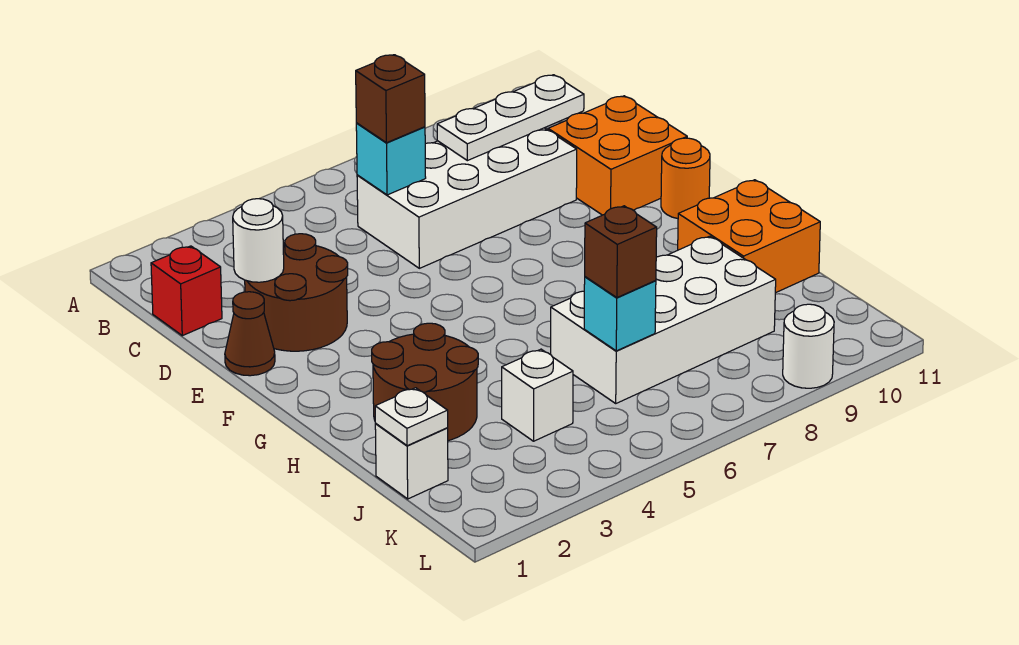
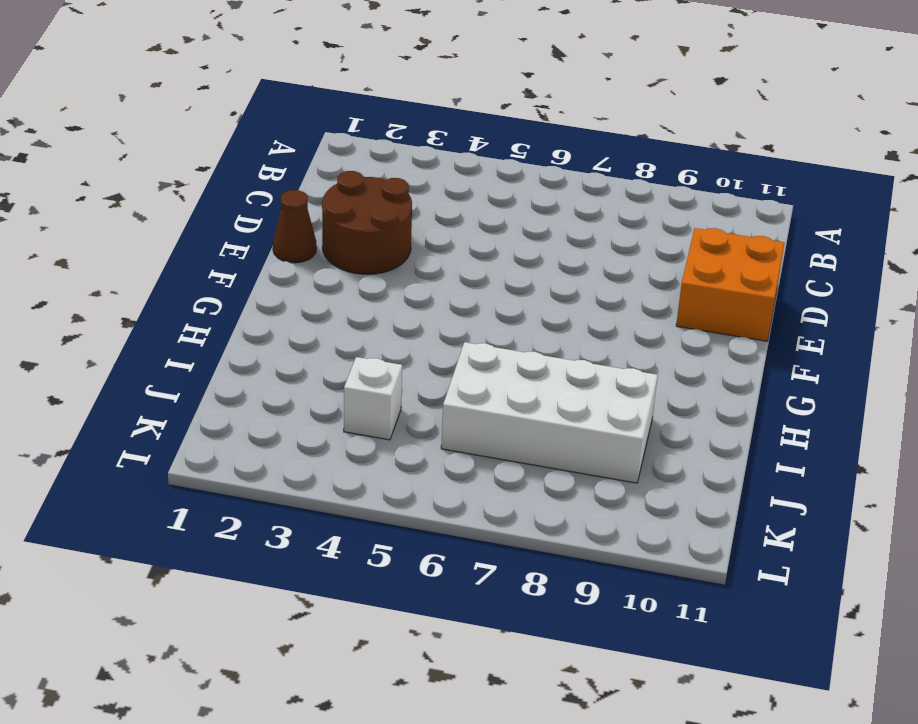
none -> red brick C1 level 1
none -> white brick C6:D9 level 1
none -> orange round brick F11 level 1

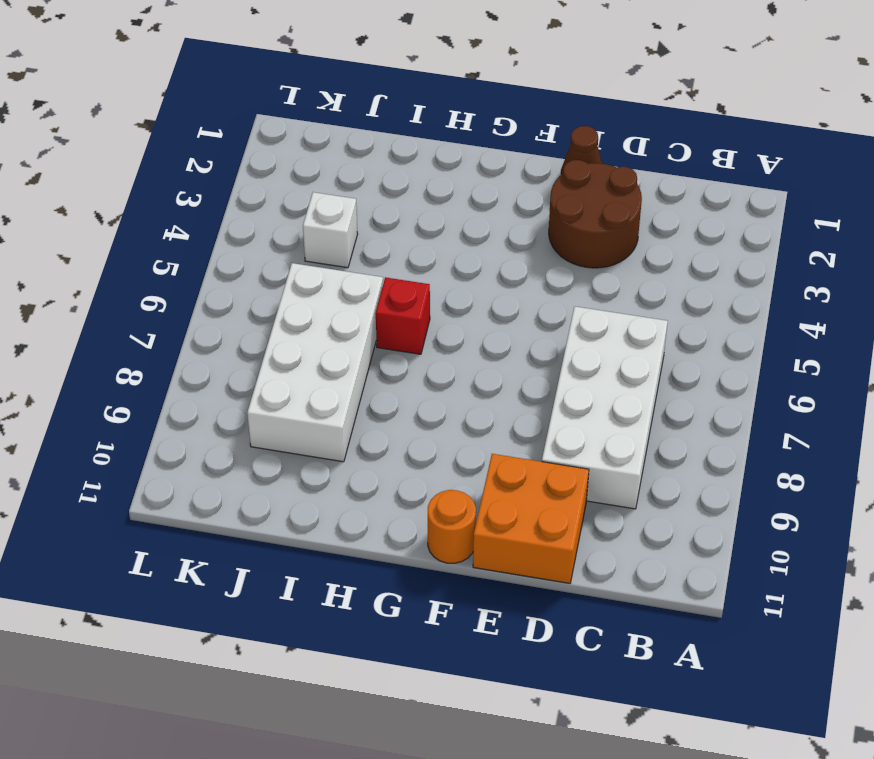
red brick H6 level 1 -> red brick C1 level 1
none -> brown round brick H2:I3 level 1
none -> orange brick H10:I11 level 1
none -> white brick J1 level 1

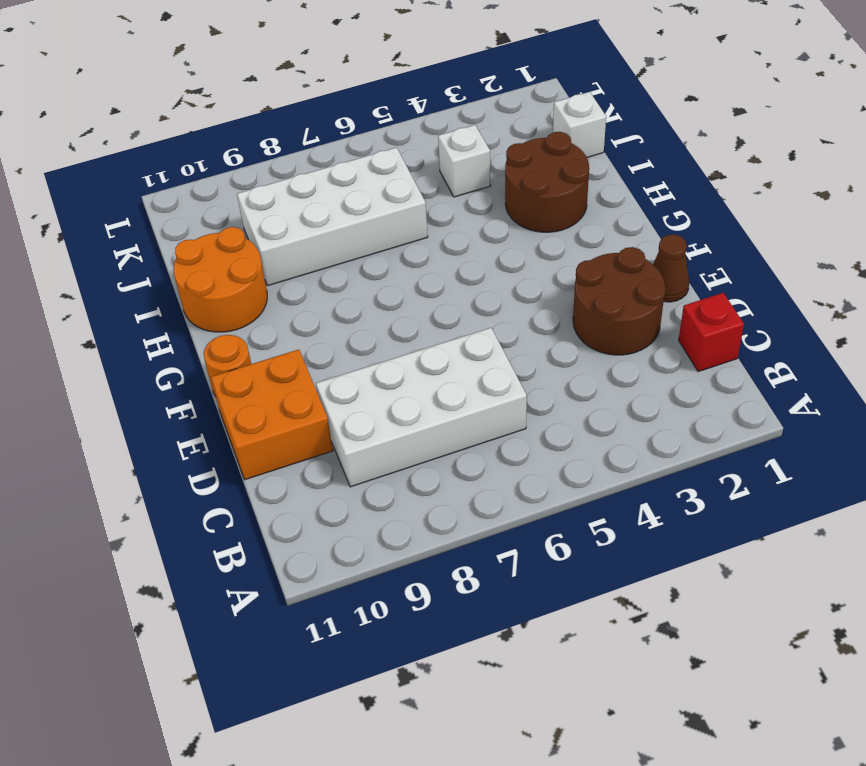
orange round brick H10:I11 level 1 -> orange brick H10:I11 level 1
none -> white round brick L9 level 1
none -> cyan brick C6 level 2
none -> white plate C8:C10 level 2

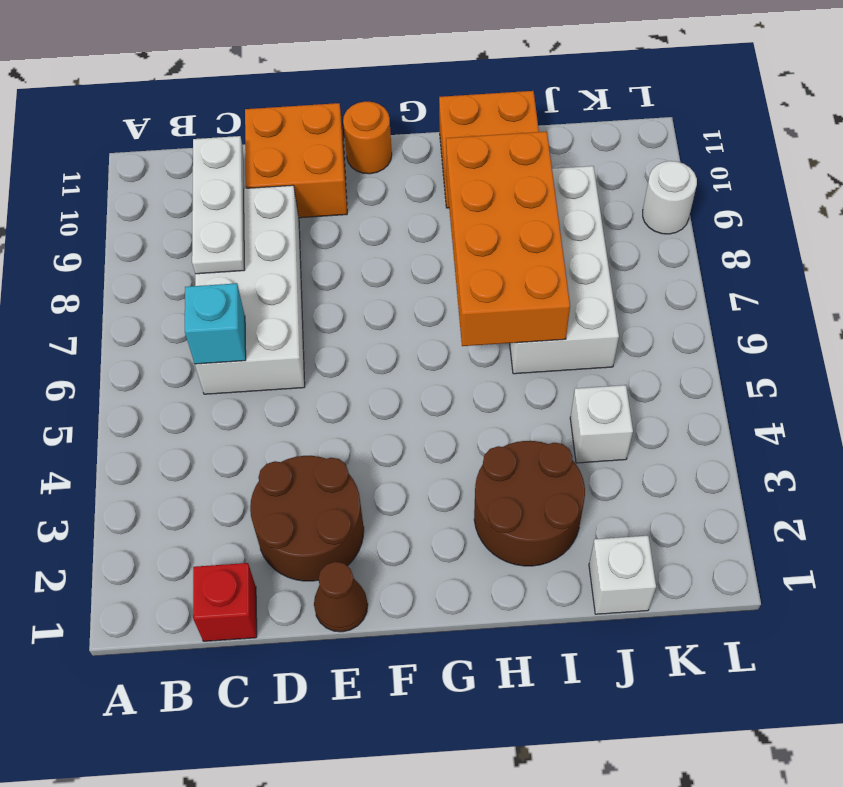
orange brick H6:I9 level 2 -> none
none -> white round brick D2 level 2
none -> white plate J1 level 2
none -> cyan brick J6 level 2

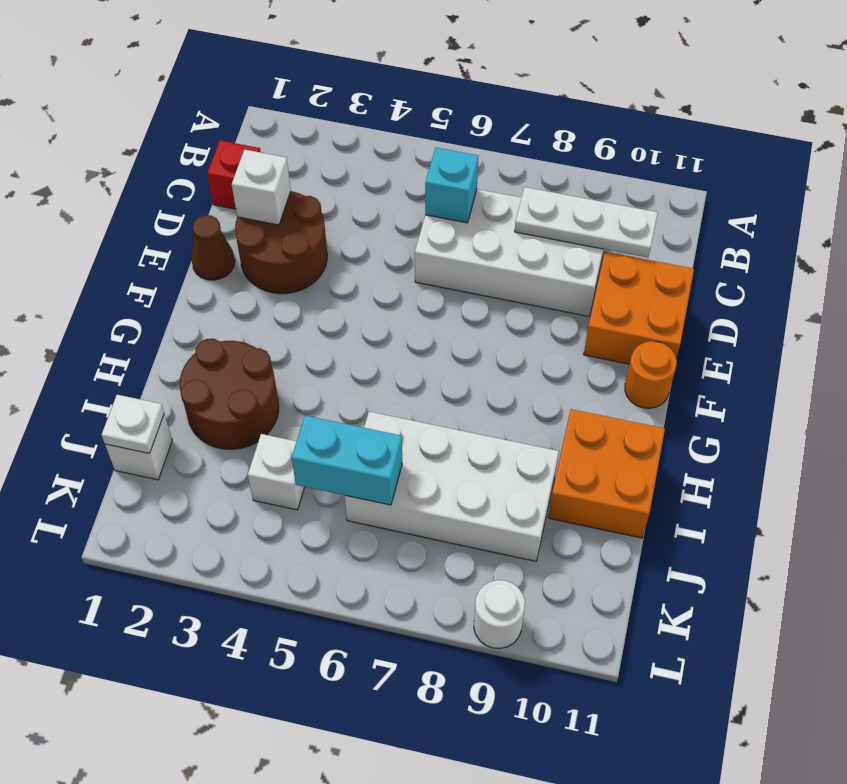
white brick D2 level 2 -> white round brick D2 level 2
cyan brick J5:J6 level 2 -> cyan brick J6 level 2
none -> brown brick C6 level 3
none -> brown brick J6 level 3

